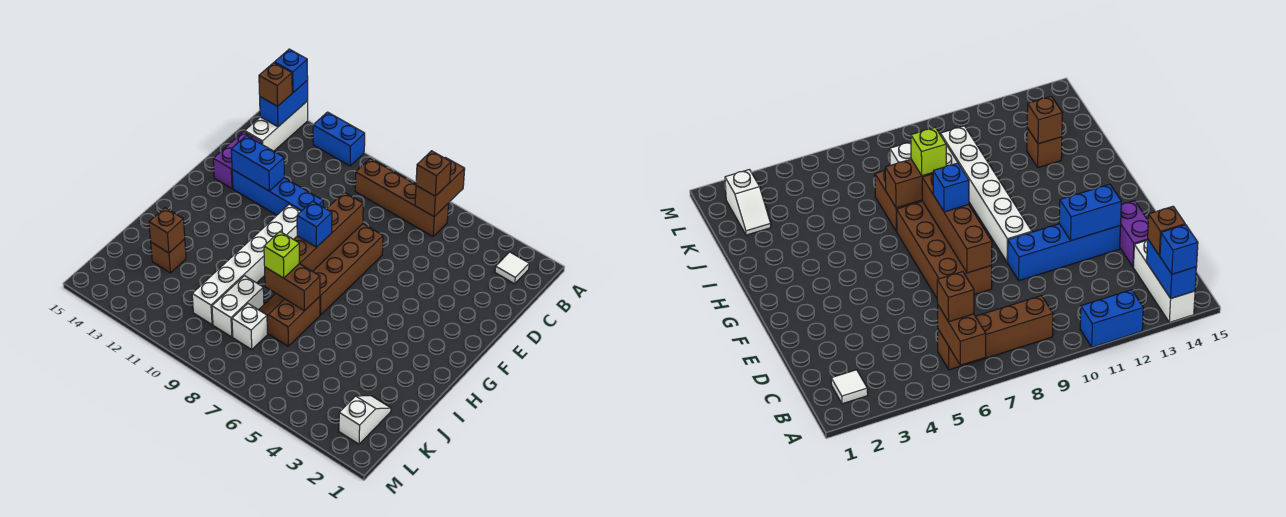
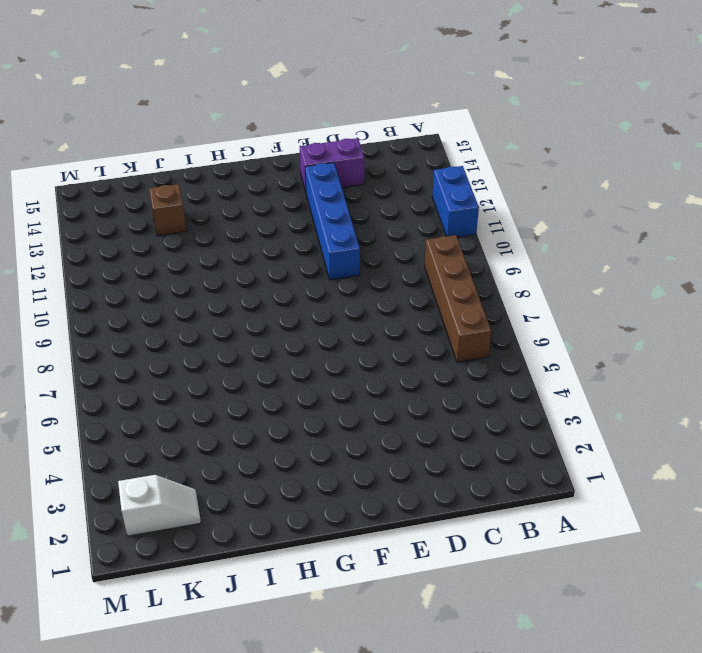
none -> white brick A14:C14 level 1
none -> white tile B2 level 1
none -> brown brick E7:H8 level 1

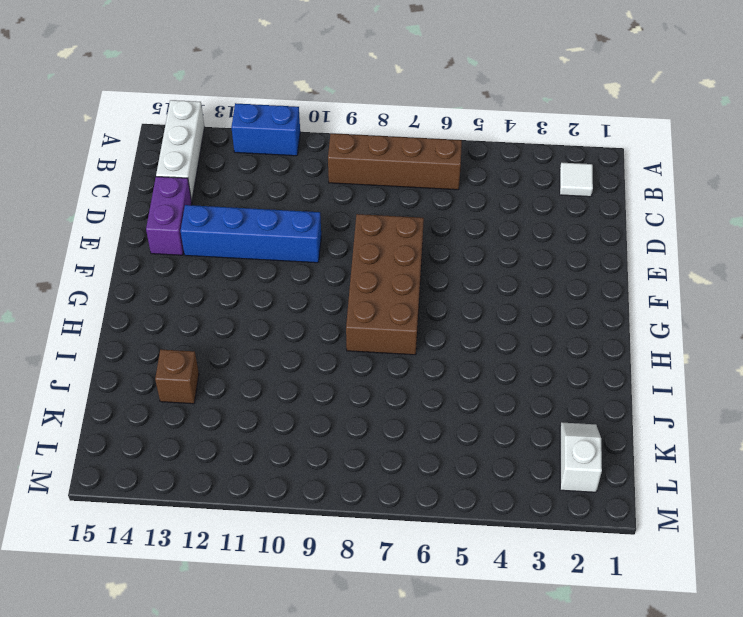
none -> white brick F10:K10 level 1
none -> brown slope I7:J8 level 1 top 7
none -> white brick J9:K9 level 1

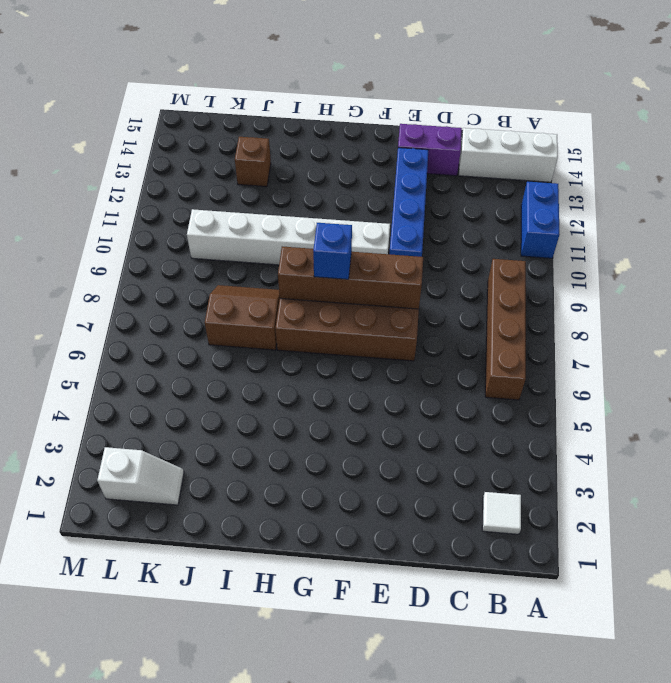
none -> white brick J9:K9 level 1
none -> white brick K8 level 1
none -> brown brick A6:B6 level 2

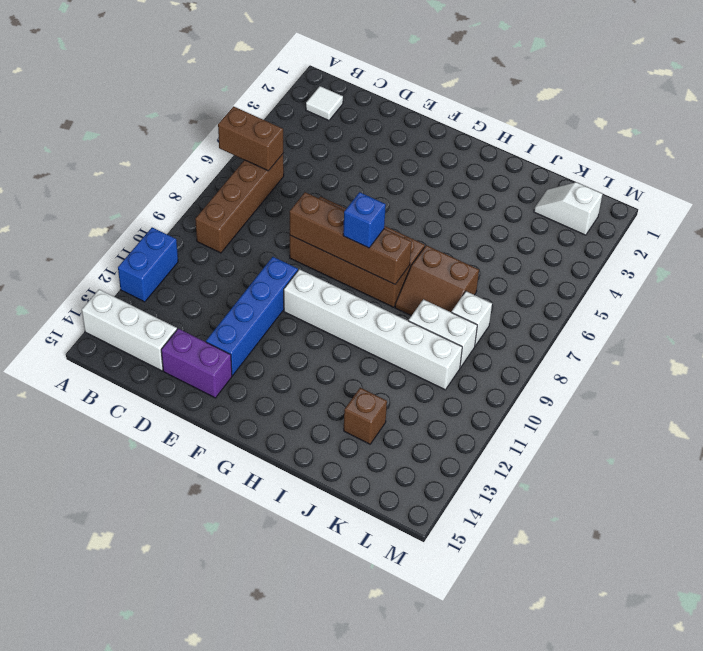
none -> blue brick A14:B14 level 2
none -> blue brick E12:E13 level 2
none -> brown brick I7:I8 level 2

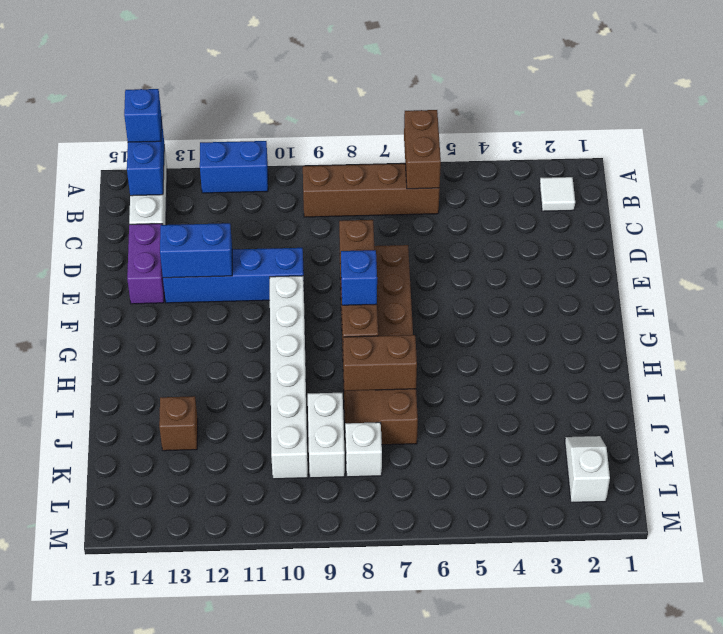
none -> brown brick J13 level 2
none -> brown brick B6 level 3
none -> brown brick B14 level 3

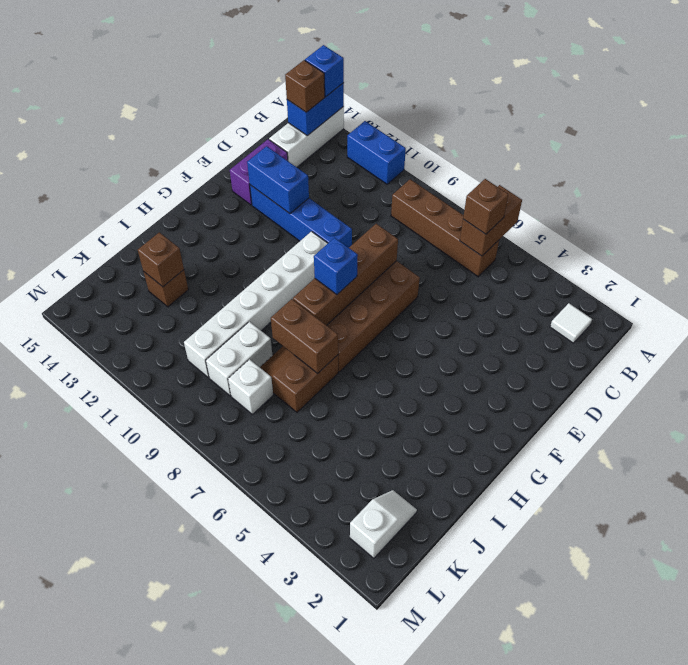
none -> lime brick I8 level 3

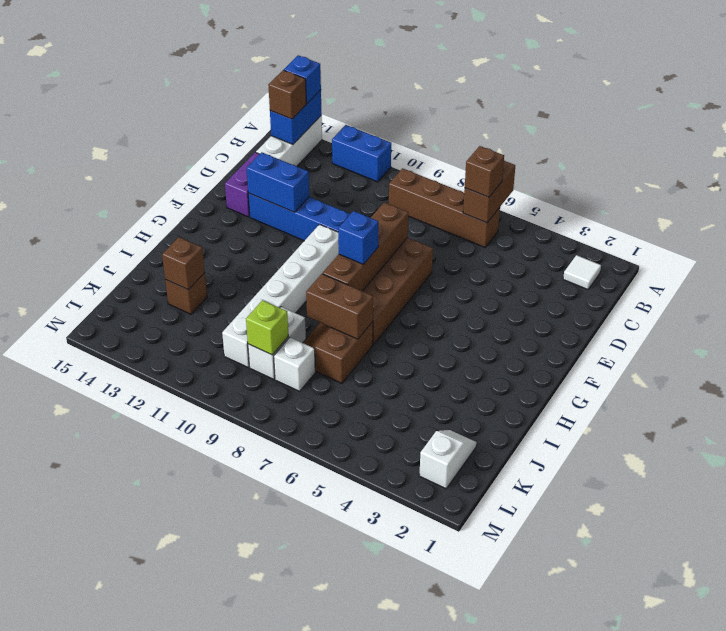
lime brick K9 level 2 -> lime brick I8 level 3

